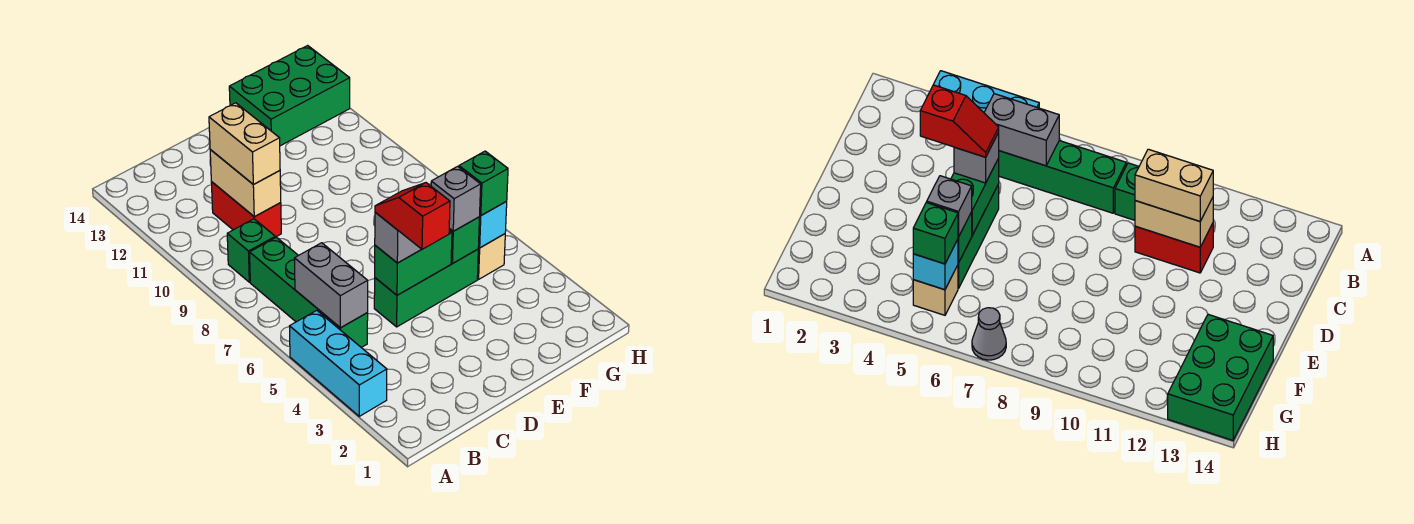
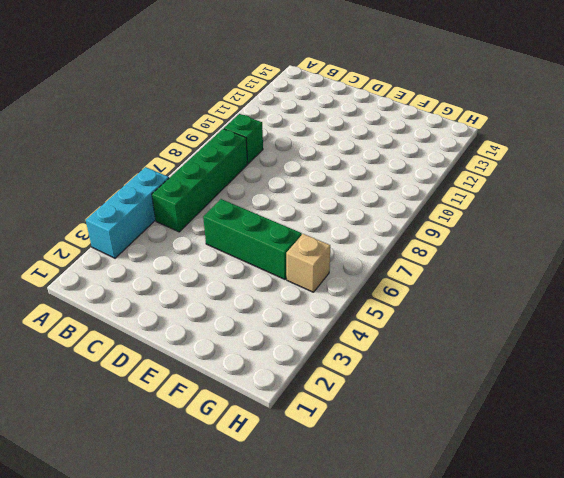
none -> red brick C10:C11 level 1
none -> green brick F13:H14 level 1
none -> grey cone H7 level 1

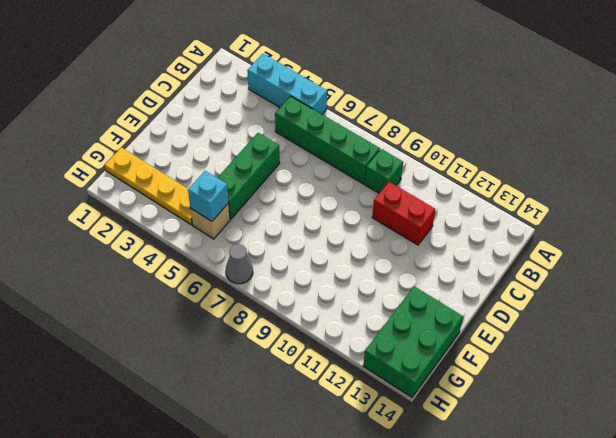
yellow plate G1:G4 level 1 -> none
none -> grey brick B5:B6 level 2
none -> tan brick C10:C11 level 2
none -> green brick D5:E5 level 2

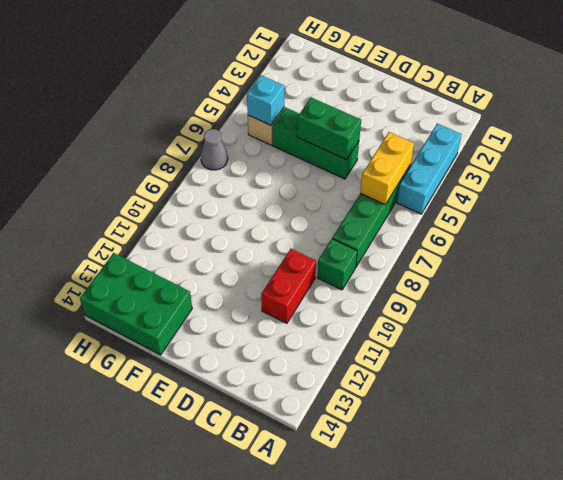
yellow brick B5:B6 level 2 -> grey brick B5:B6 level 2
none -> tan brick C10:C11 level 2
none -> green brick F5 level 2
none -> tan brick C10:C11 level 3

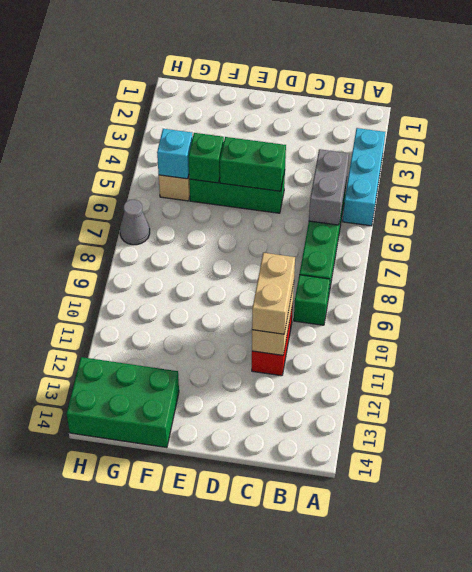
none -> grey brick D5 level 3
none -> grey brick F5 level 3
none -> green brick G5 level 3

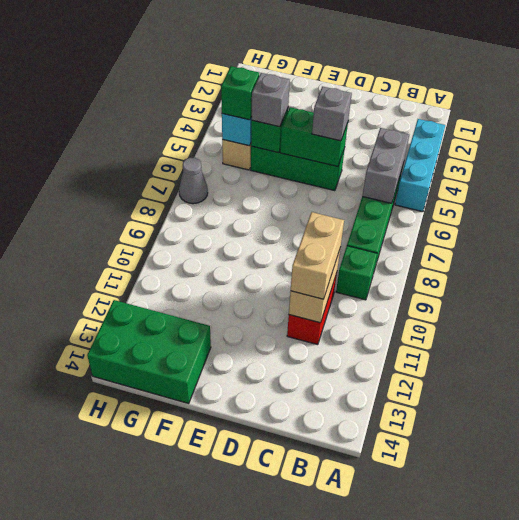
none -> red slope D4:D5 level 4 top 4

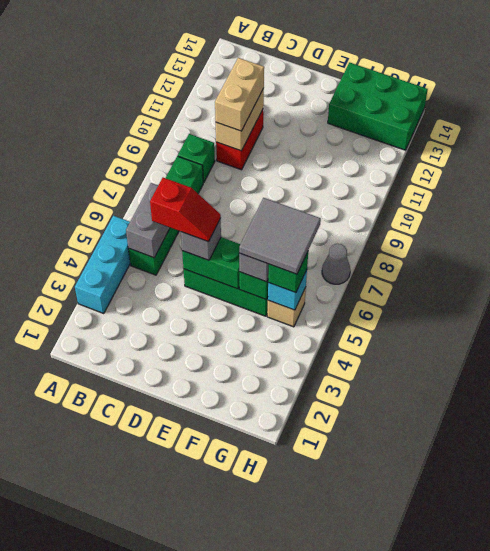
red slope C5:D5 level 4 top C -> red slope D4:D5 level 4 top 4
grey tile F5:G6 level 4 -> none

